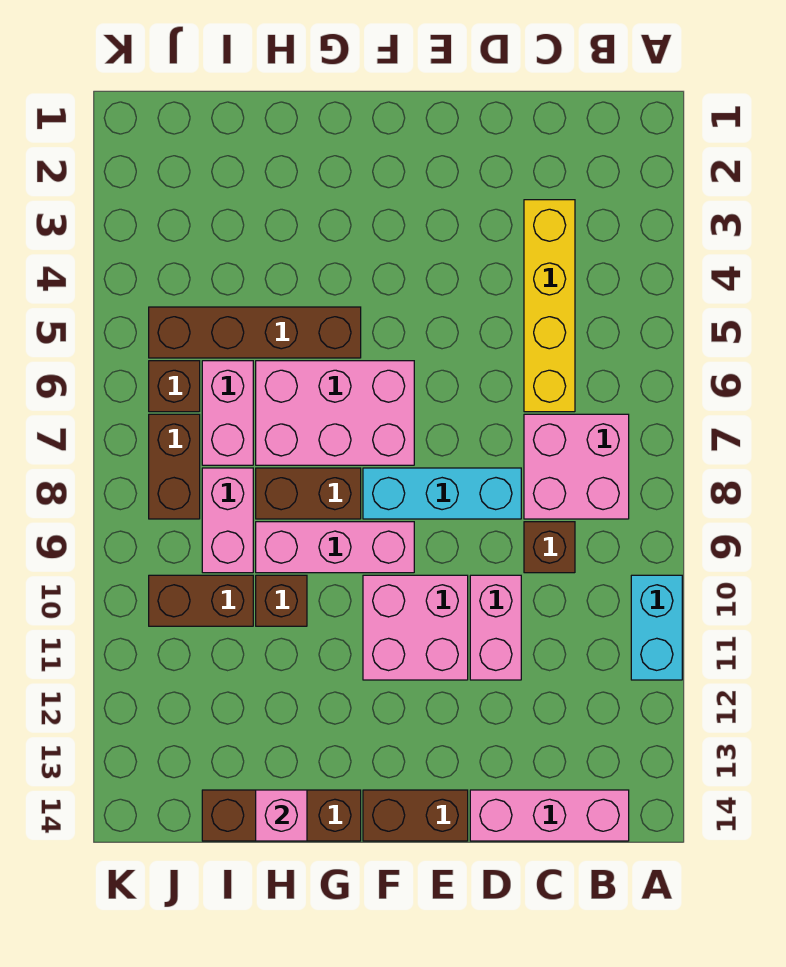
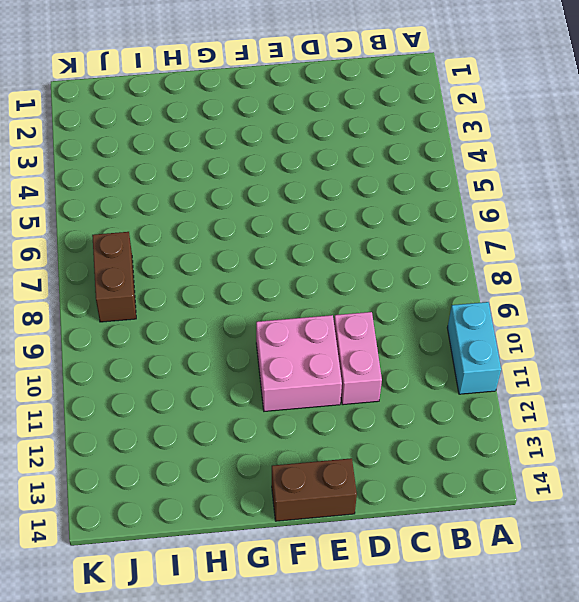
none -> pink brick B7:C8 level 1
none -> pink brick B14:D14 level 1
none -> yellow brick C3:C6 level 1

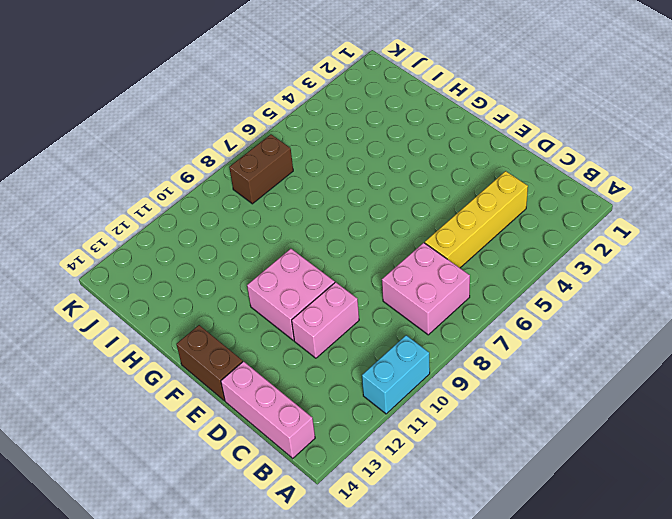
none -> brown brick C9 level 1
none -> cyan brick D8:F8 level 1
none -> pink brick F6:H7 level 1

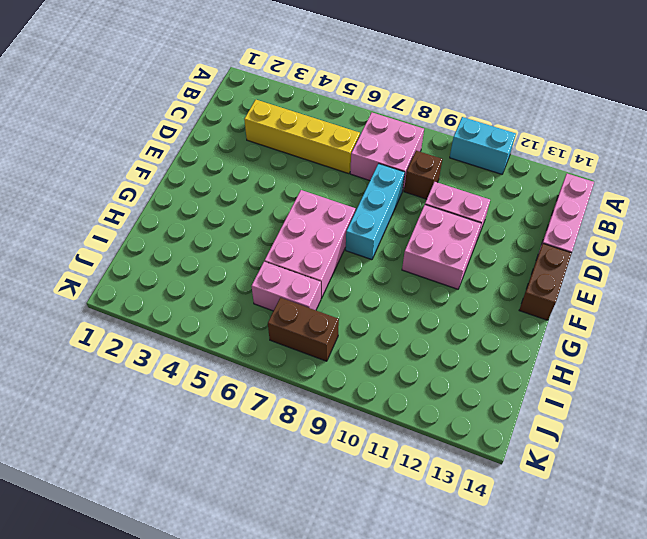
none -> pink brick F9:H9 level 1
none -> brown brick G5:J5 level 1
none -> brown brick G8:H8 level 1

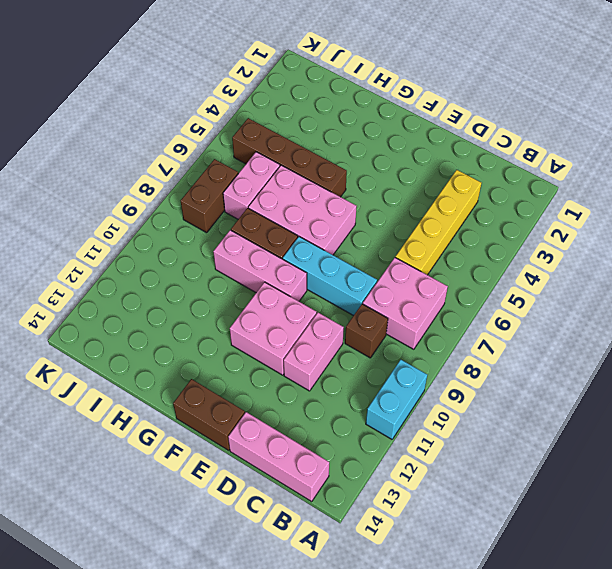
none -> brown brick G14:I14 level 1
none -> brown brick H10 level 1
none -> pink brick I8:I9 level 1

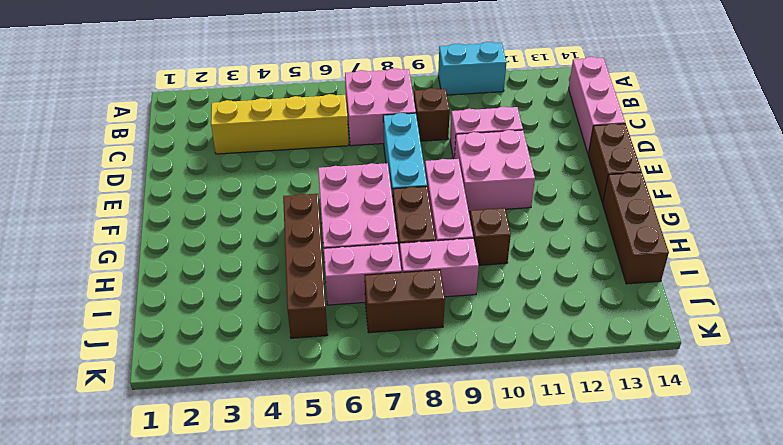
none -> brown brick I10:J10 level 1
none -> brown brick J6 level 1
none -> pink brick H14 level 2

